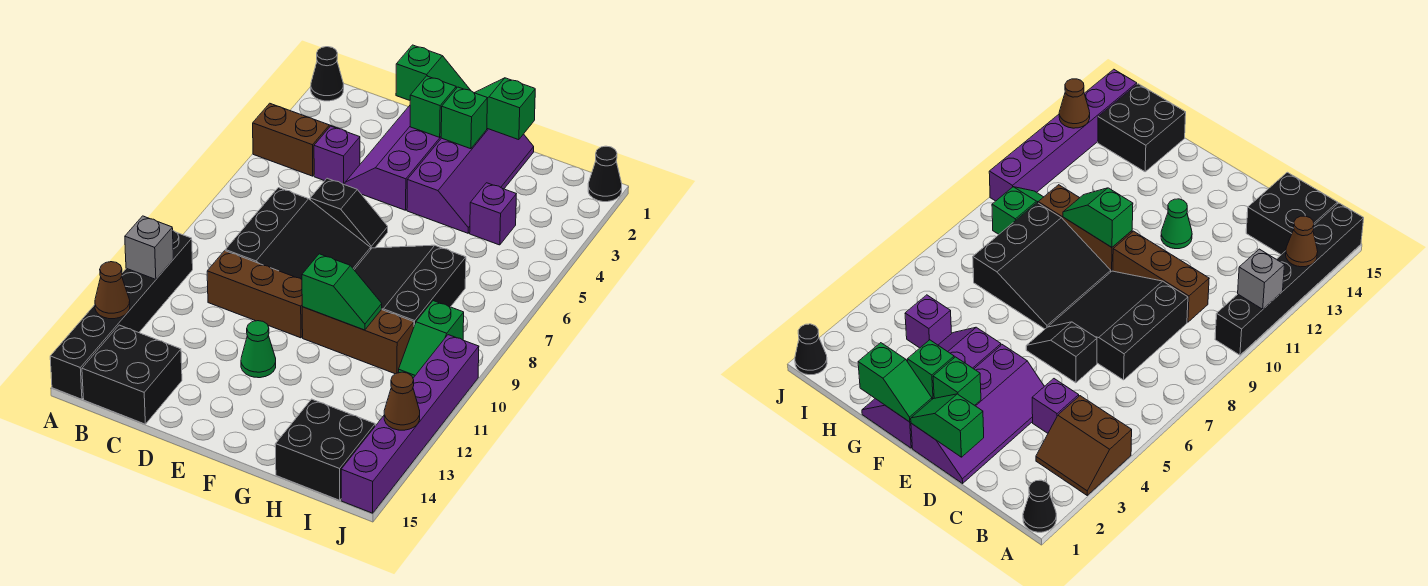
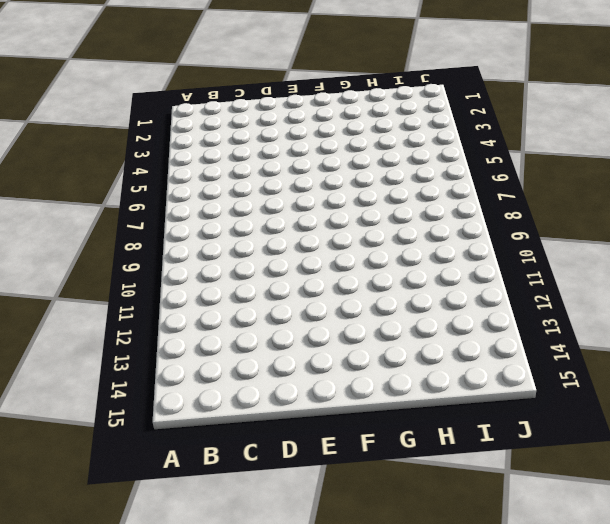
none -> black cone A1 level 1
none -> brown slope A3:B4 level 1 top 4
none -> black brick A10:A15 level 1

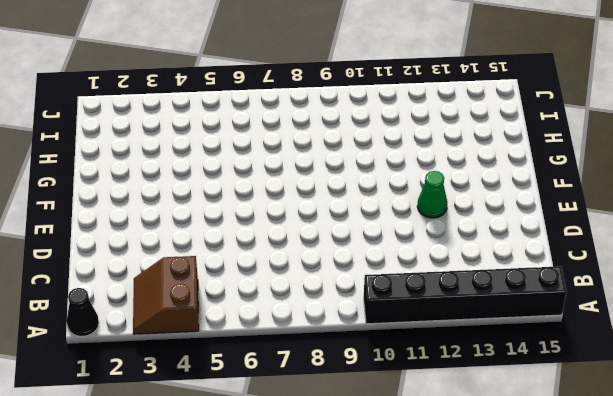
none -> black brick B14:C15 level 1
none -> purple brick C4 level 1
none -> black slope C7:E9 level 1 top C

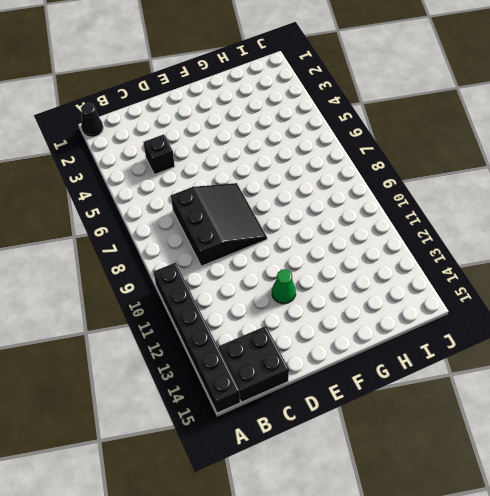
black brick C4 level 1 -> purple brick C4 level 1
none -> brown slope A3:B4 level 1 top 4
none -> brown brick C10:E10 level 1
none -> purple slope D1:E4 level 1 top E

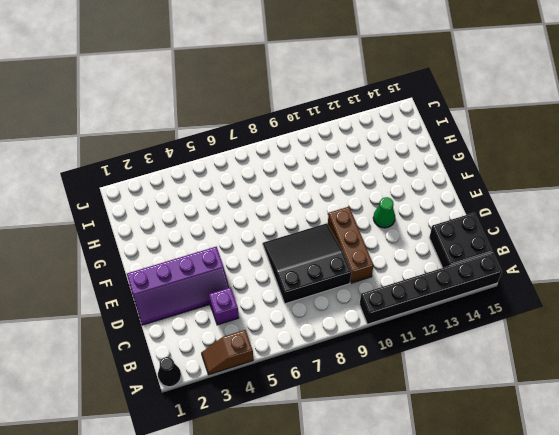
brown slope A3:A4 level 1 top 4 -> brown slope A3:B4 level 1 top 4
none -> black slope D6:E6 level 1 top D
none -> purple slope F1:G4 level 1 top F
none -> black slope F7:H9 level 1 top H

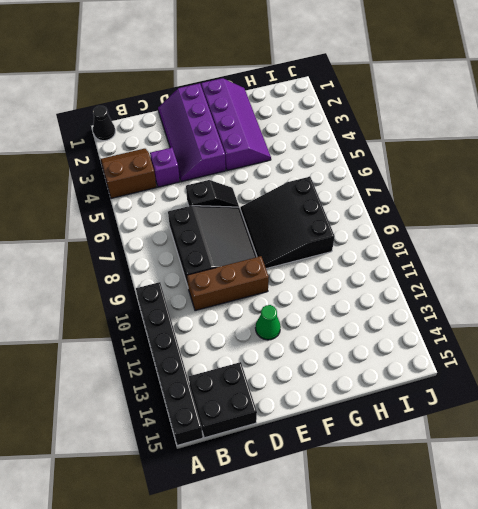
none -> brown brick F10:H10 level 1
none -> purple brick H4 level 1
none -> black brick H14:I15 level 1

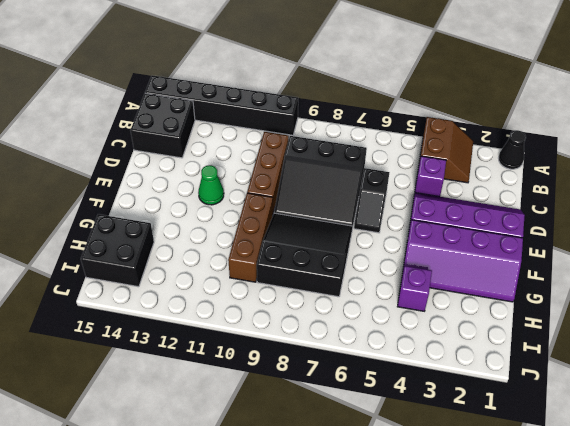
none -> green slope I9:I10 level 1 top 9
none -> black cone J1 level 1
none -> purple brick J10:J15 level 1

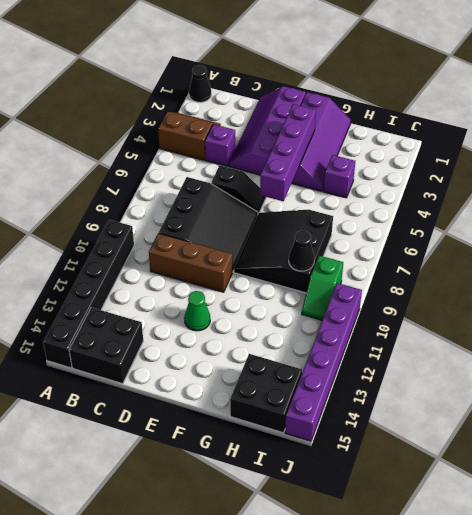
purple brick F3:F6 level 2 -> none
black cone H9 level 2 -> black cone J1 level 1
none -> brown brick F10:H10 level 1
none -> grey brick A11 level 2
none -> brown cone A13 level 2

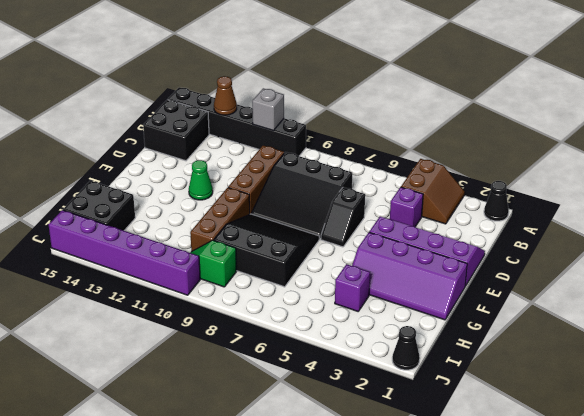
none -> green slope D1:E1 level 2 top D
none -> green brick E2 level 2
none -> green slope F1:G1 level 2 top G

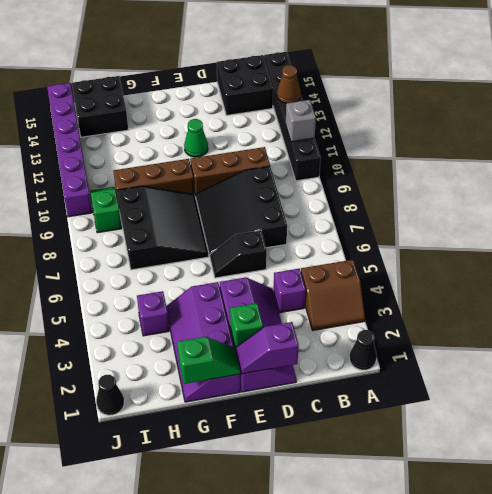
purple slope D1:E1 level 2 top D -> green slope D1:E1 level 2 top D
none -> green brick F2 level 2
none -> green slope F10:G10 level 2 top F
none -> brown cone J13 level 2

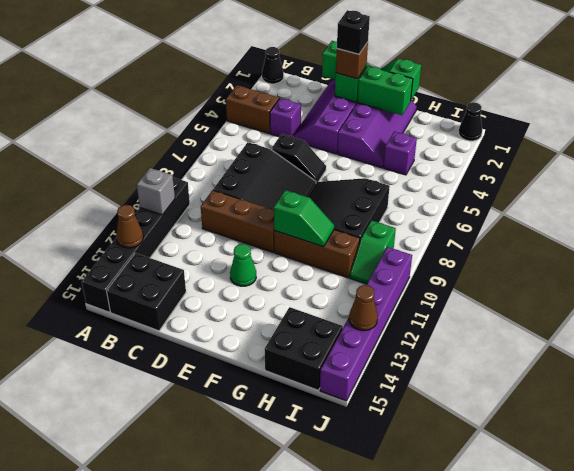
brown brick E2 level 3 -> none
black brick E2 level 4 -> none
green brick F2:G2 level 2 -> green brick F2 level 2

